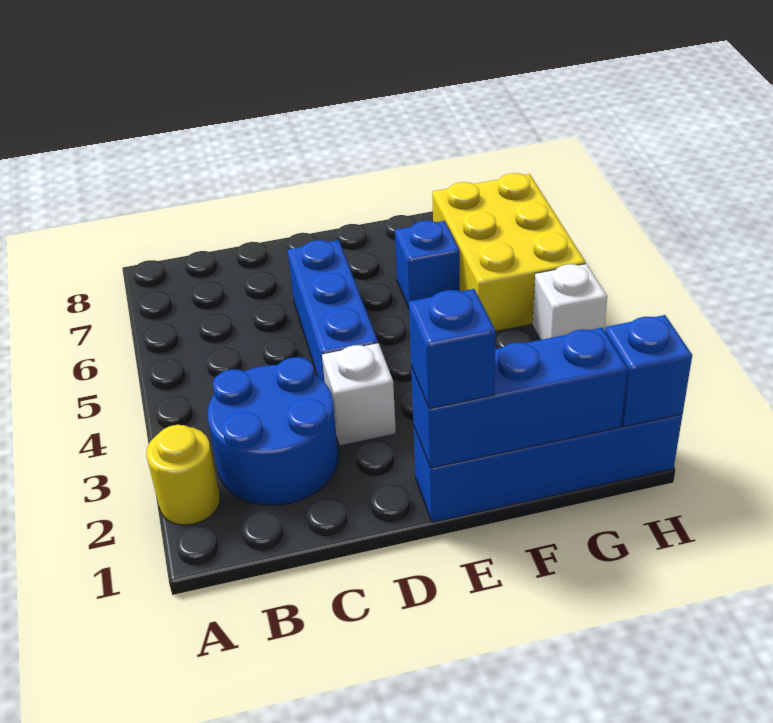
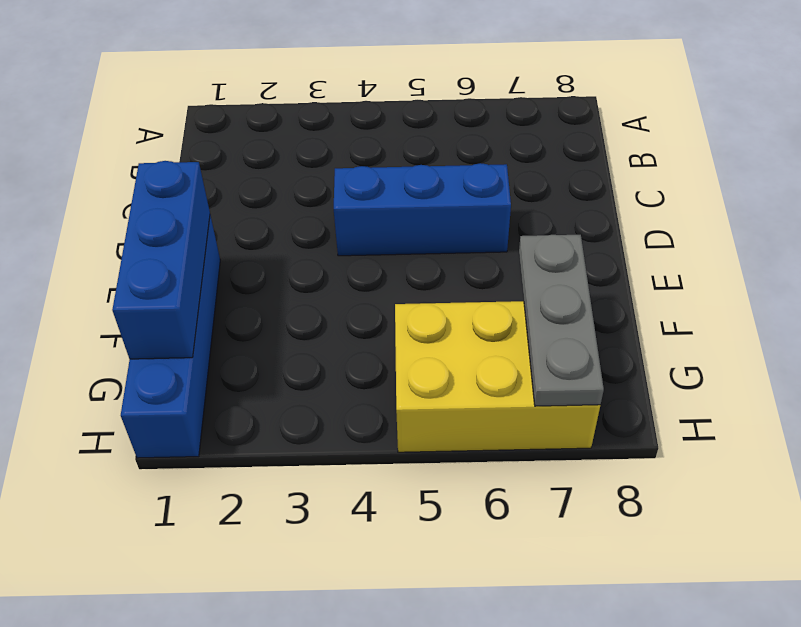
grey plate F7:H7 level 2 -> none
none -> yellow round brick A2 level 1
none -> blue round brick B2:C3 level 1

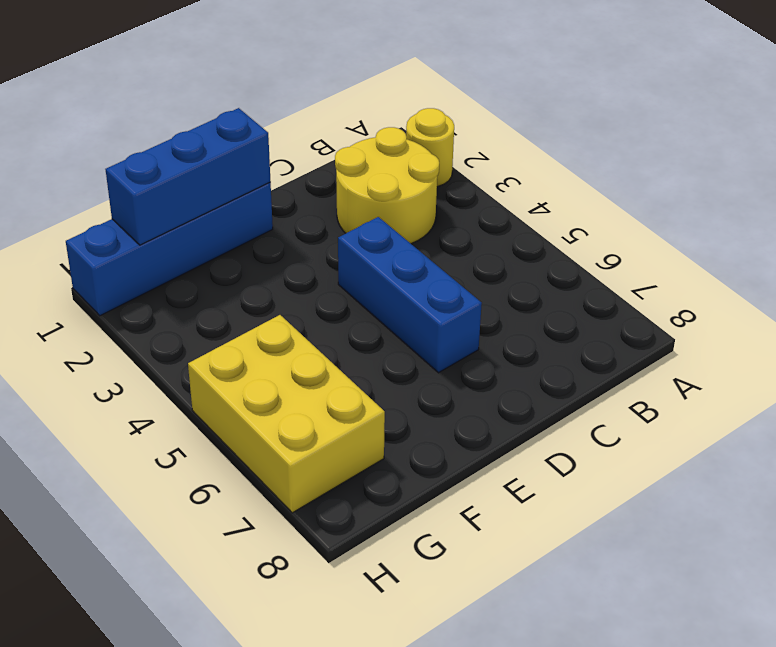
yellow round brick B2:C3 level 1 -> blue round brick B2:C3 level 1
none -> white brick D3 level 1
none -> blue brick F6 level 1

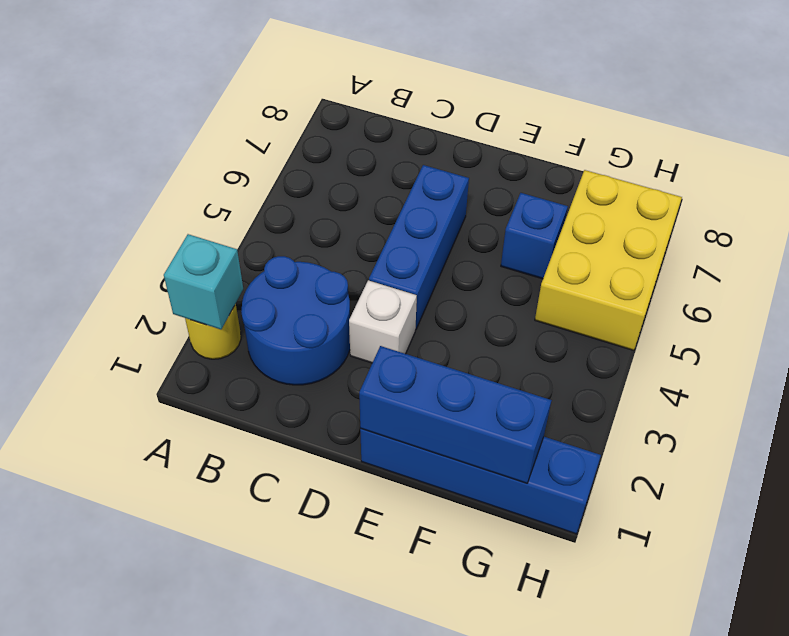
cyan brick A2 level 2 -> none
none -> white brick H4 level 1
none -> blue brick H1 level 2

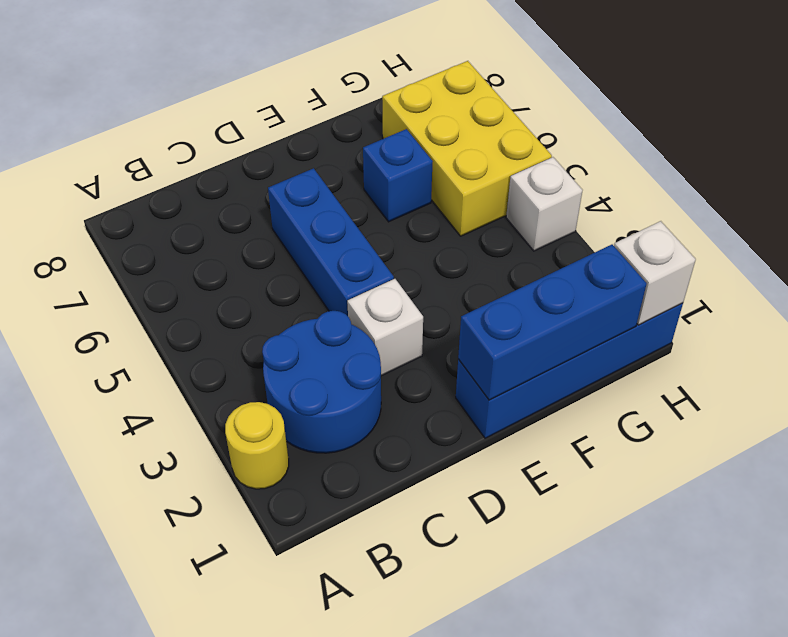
white brick H1 level 2 -> blue brick H1 level 2
none -> blue brick E1 level 3

